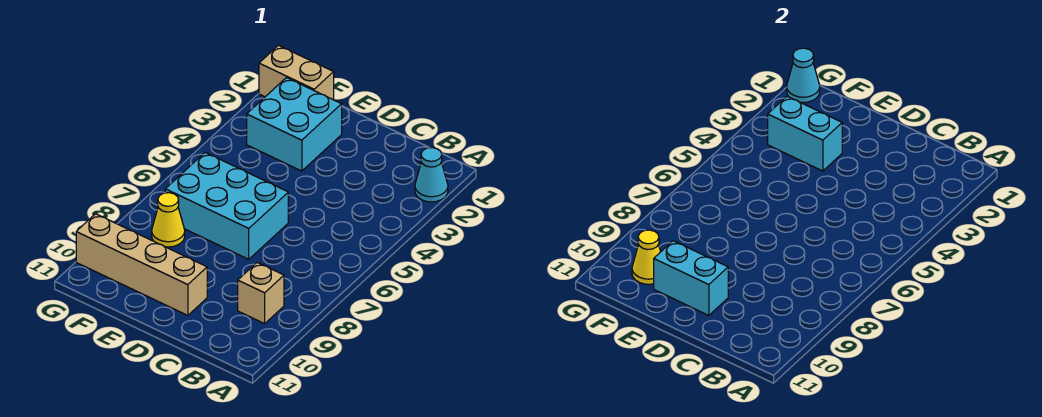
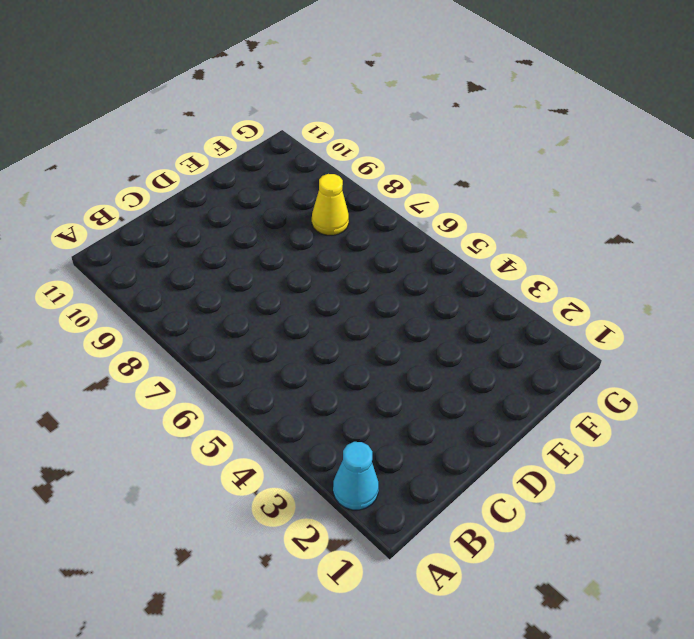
none -> tan brick B9 level 1
none -> cyan brick D6:F7 level 1

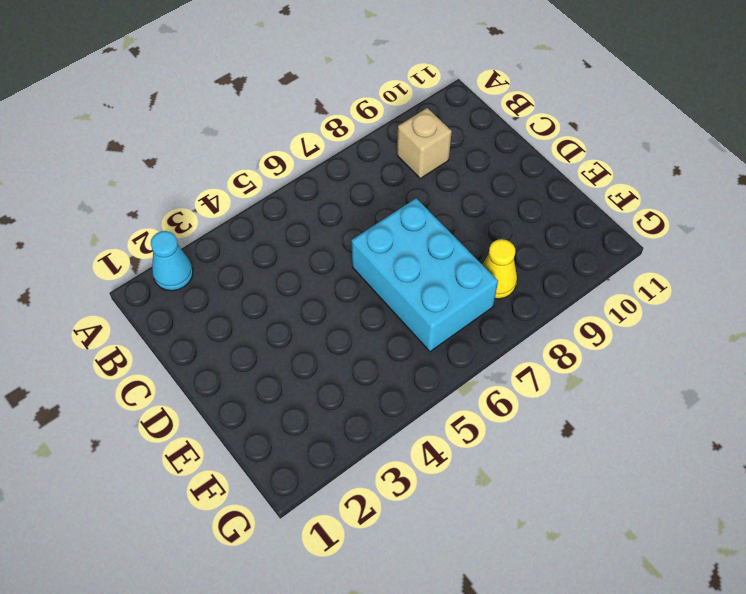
none -> tan brick D10:G10 level 1
none -> cyan brick E2:F3 level 1

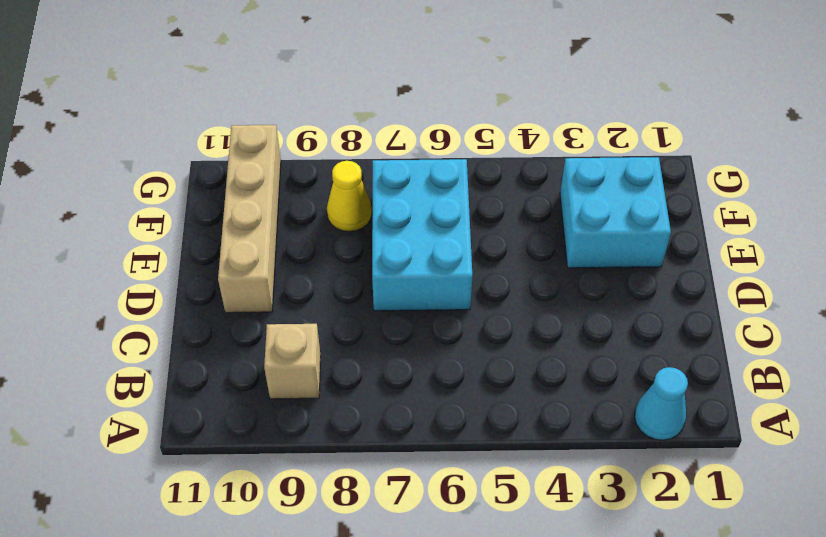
none -> tan brick F1:G1 level 1
none -> cyan brick D10:E10 level 2

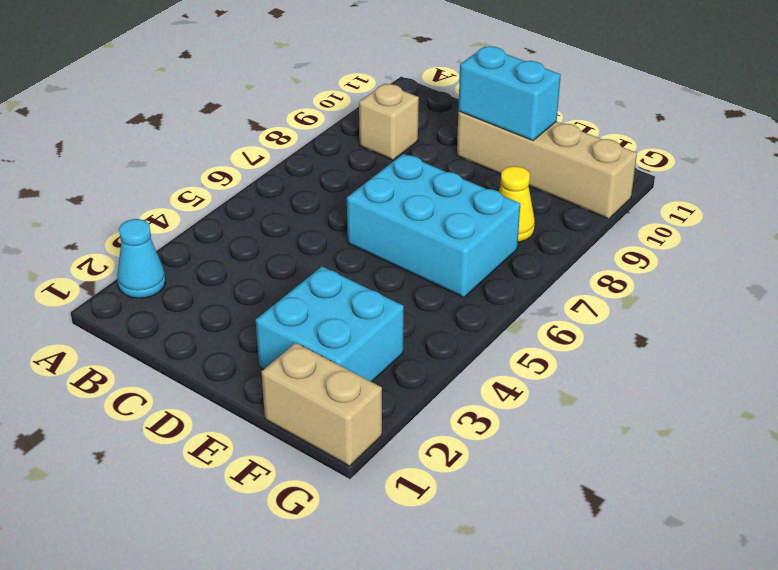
none -> cyan brick E3:F3 level 2
none -> yellow cone F10 level 2

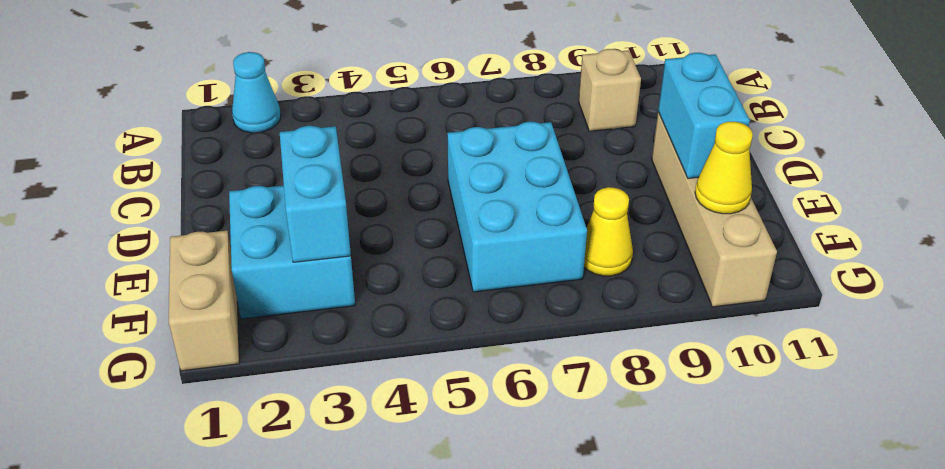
none -> cyan cone G1 level 2

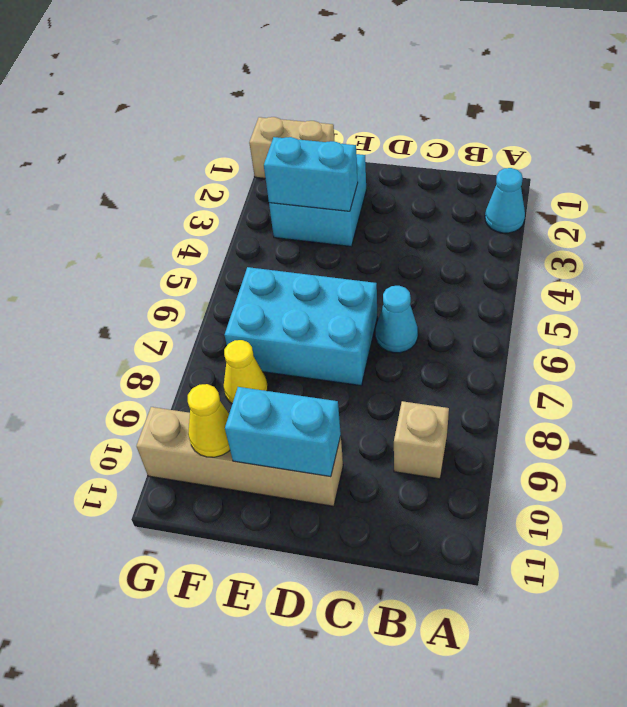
cyan cone C6 level 1 -> cyan cone G1 level 2

